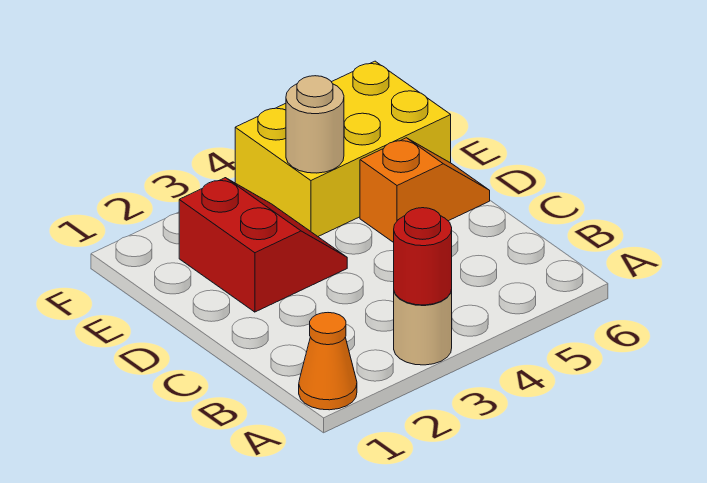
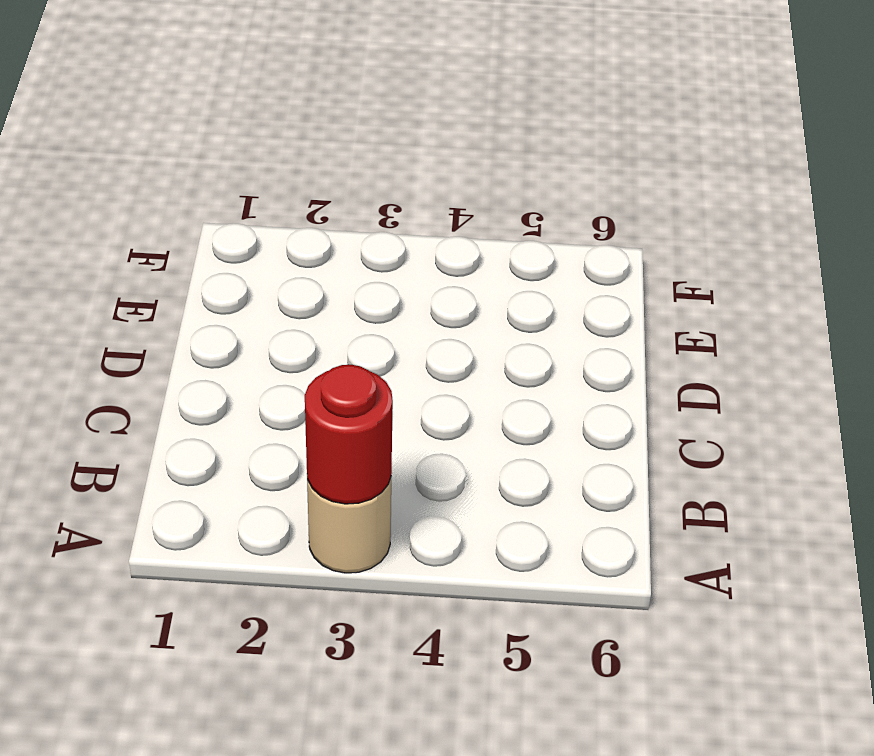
none -> orange cone A1 level 1
none -> red slope D2:E3 level 1 top 2

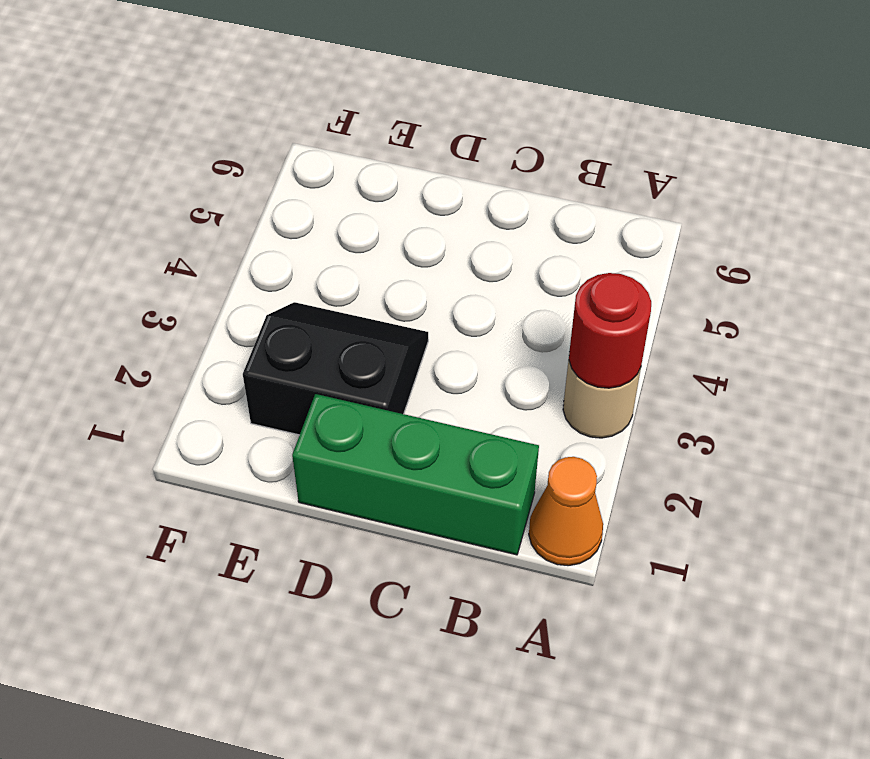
green brick B1:D1 level 1 -> none
black slope D2:E3 level 1 top 2 -> red slope D2:E3 level 1 top 2
none -> orange slope D5:D6 level 1 top 5
none -> yellow brick E4:F6 level 1

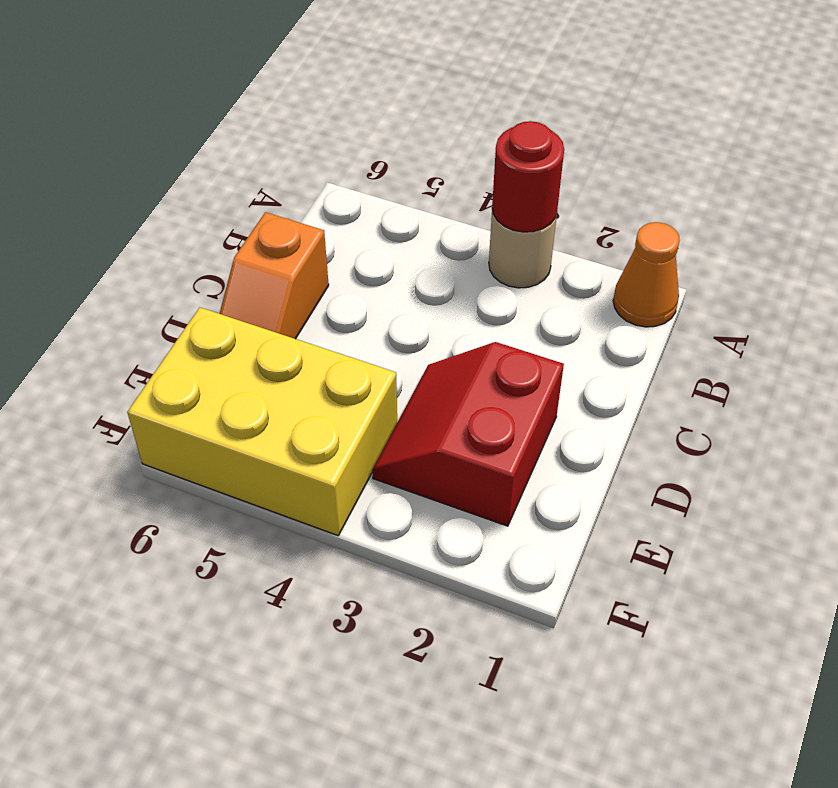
orange slope C6:D6 level 1 top C -> orange slope D5:D6 level 1 top 5
none -> tan round brick E4 level 2

